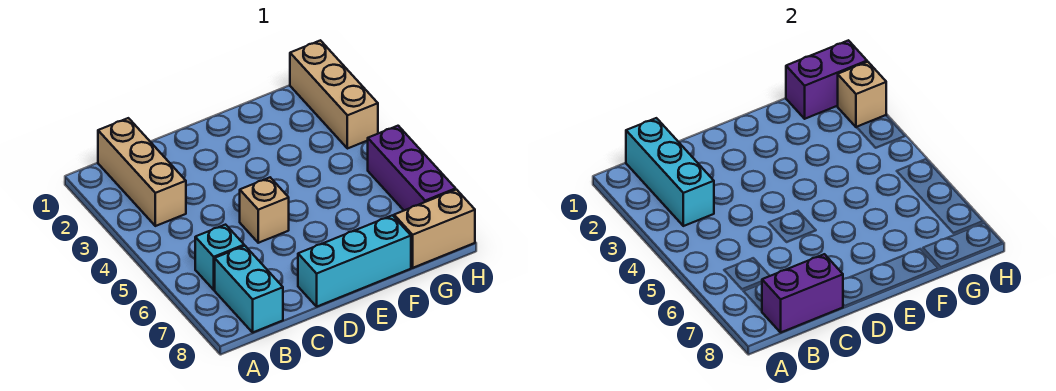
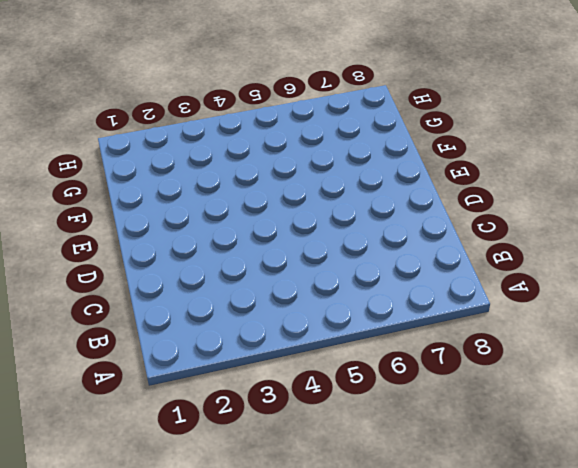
none -> tan brick B1:B3 level 1
none -> cyan brick B6 level 1
none -> cyan brick B7:B8 level 1

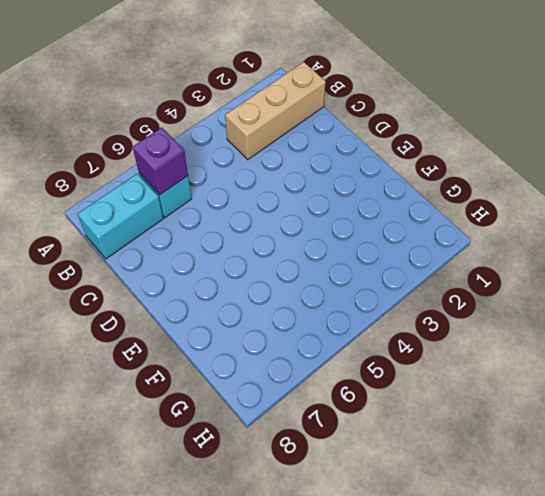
purple brick B6 level 2 -> none
none -> tan brick D5 level 1
none -> cyan brick D8:F8 level 1
none -> tan brick G8:H8 level 1

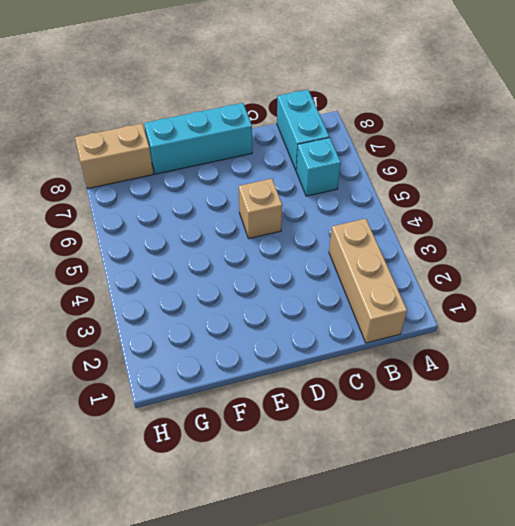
none -> tan brick H1:H3 level 1
none -> purple brick H5:H7 level 1
none -> cyan brick B1:B3 level 2

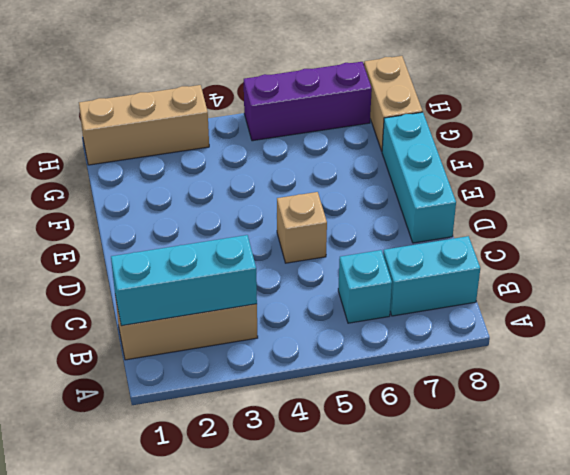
none -> purple brick B8:C8 level 2
none -> purple brick G1:H1 level 2
none -> tan brick H2 level 2

